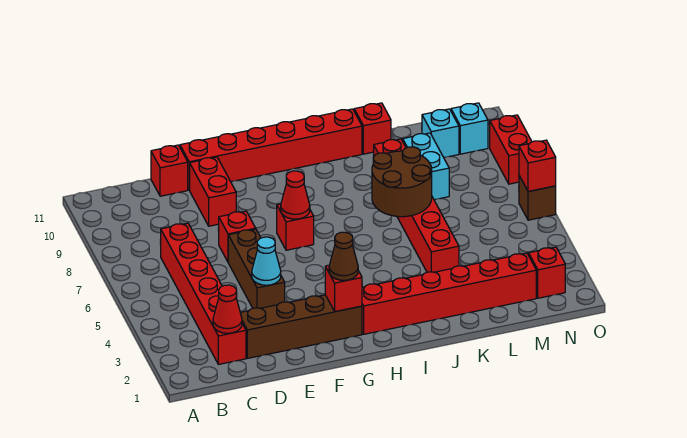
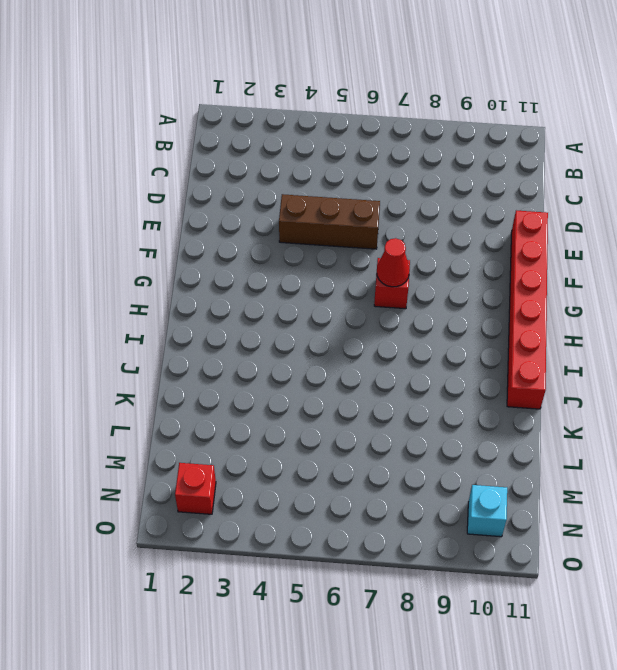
none -> red brick C2:C7 level 1
none -> brown brick D2:G2 level 1
none -> red brick D11 level 1

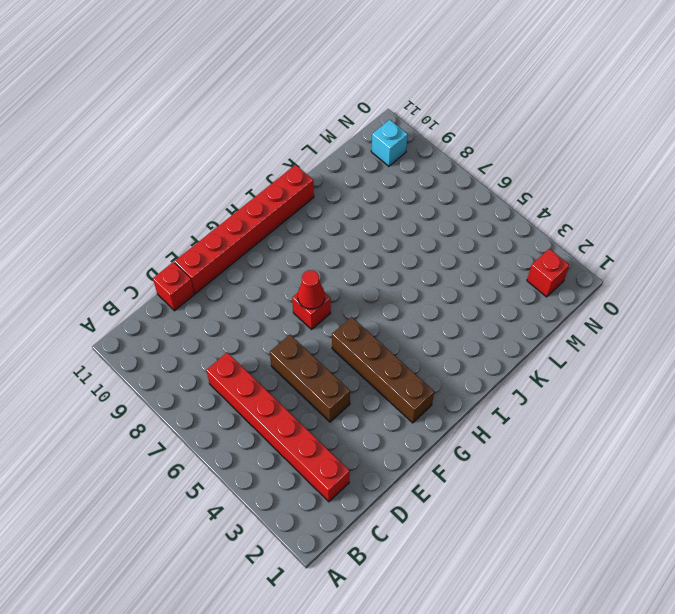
brown brick G2:G5 level 1 -> brown brick D2:G2 level 1
none -> red brick E7 level 1
none -> red brick E9:E10 level 1
none -> red brick H2:M2 level 1

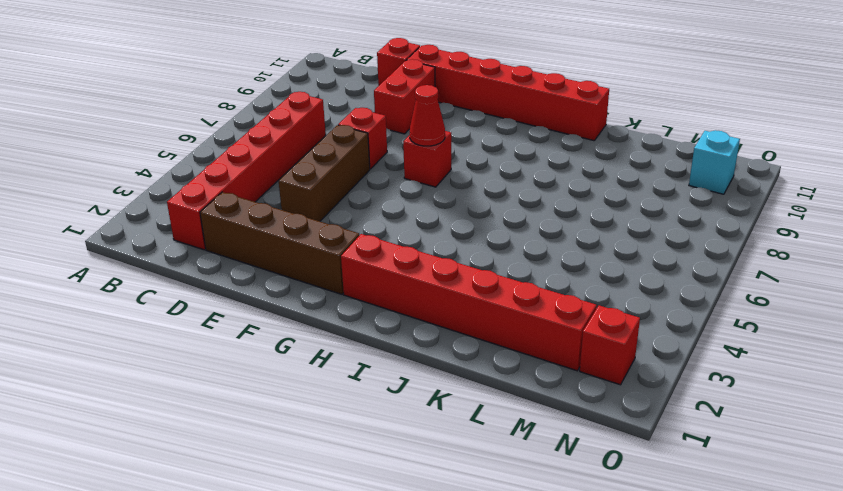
none -> red brick K4:K9 level 1
none -> red brick K11 level 1
none -> cyan brick L8:L9 level 1

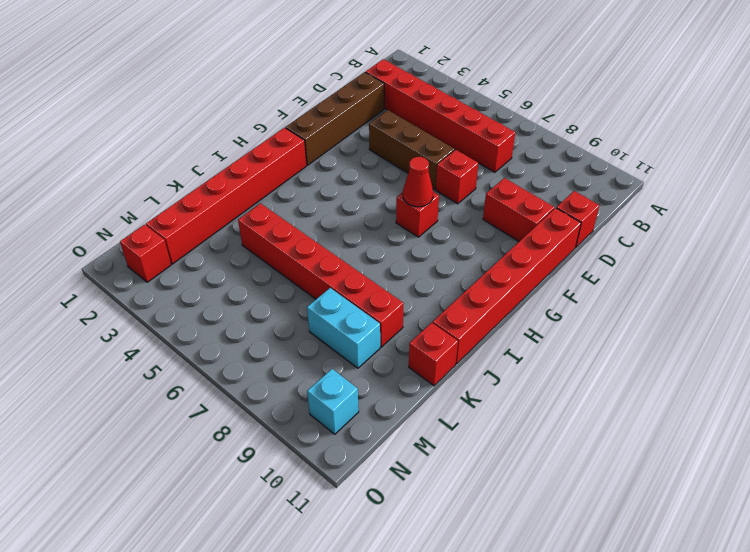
none -> cyan brick M10 level 1
none -> brown brick O6 level 1
none -> red brick O8:O9 level 1

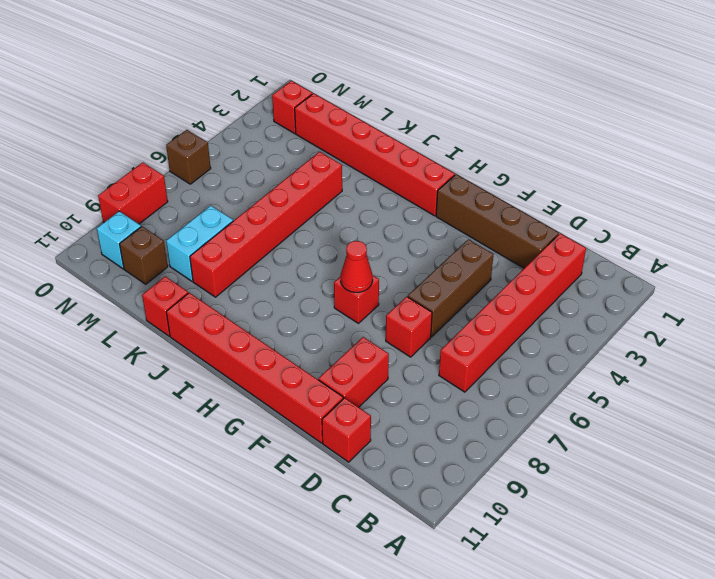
brown brick M10 level 1 -> cyan brick M10 level 1
none -> red cone C2 level 2
none -> cyan cone E4 level 2
none -> red brick G2 level 2

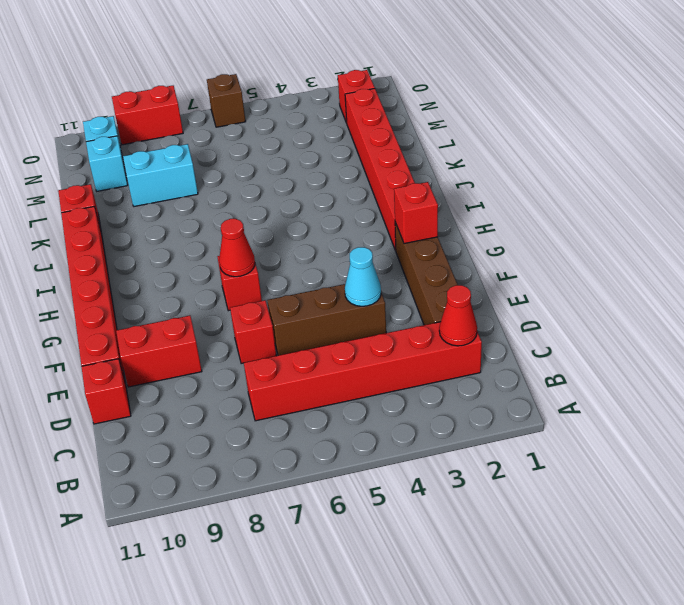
none -> red brick K4:K9 level 1
none -> brown round brick J6:K7 level 2
none -> red brick O6 level 2

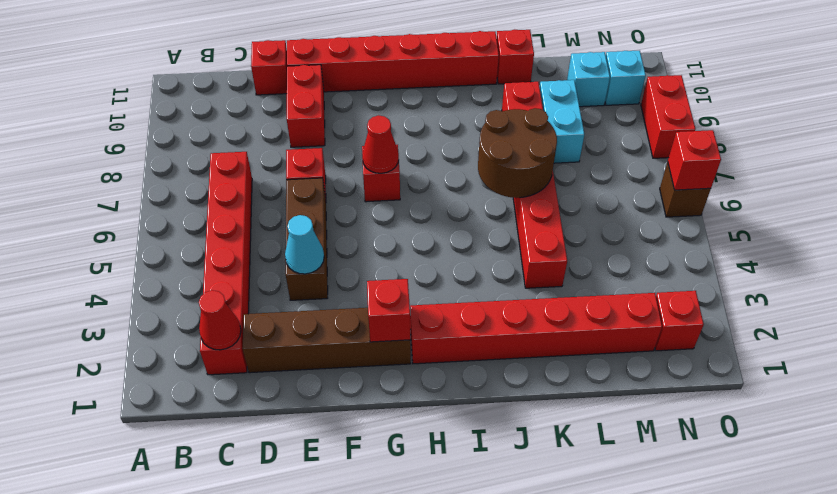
none -> brown cone G2 level 3

